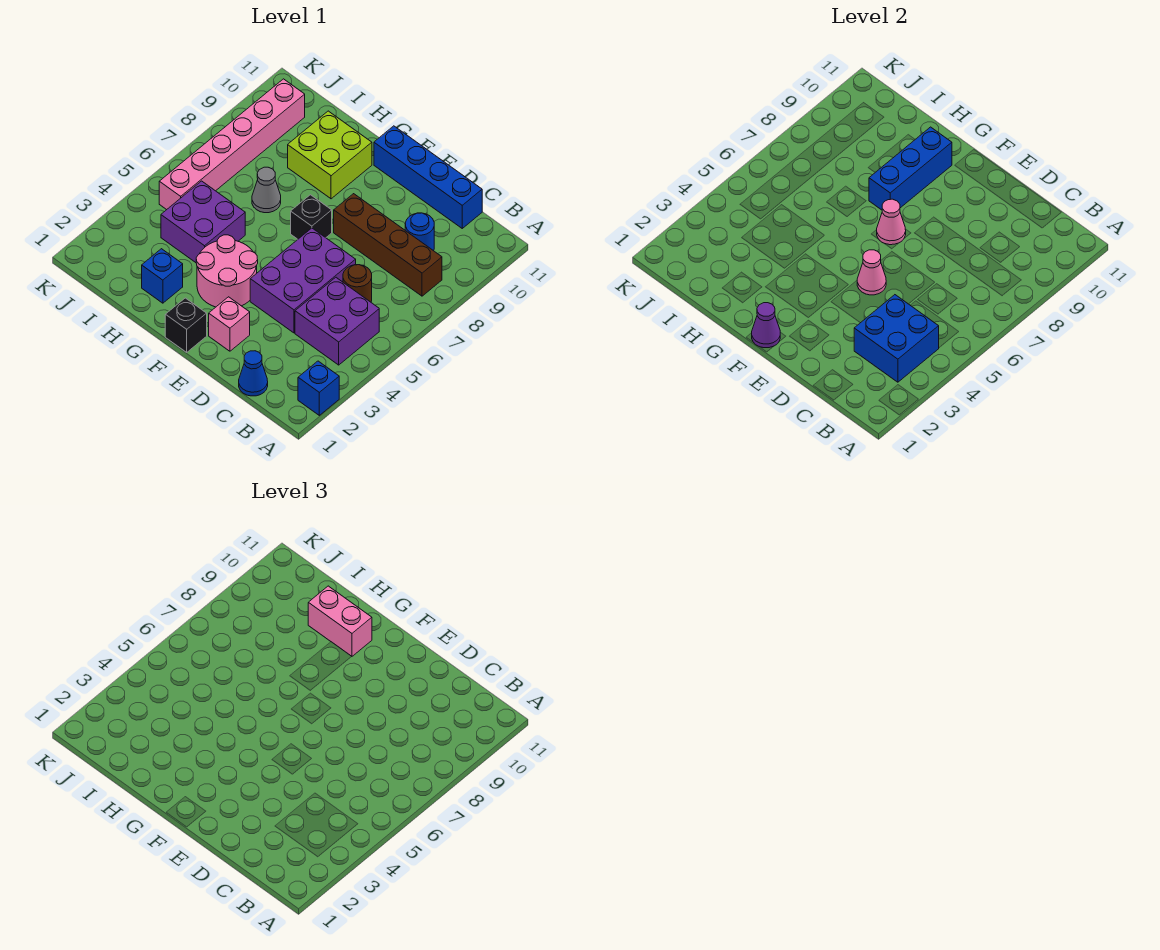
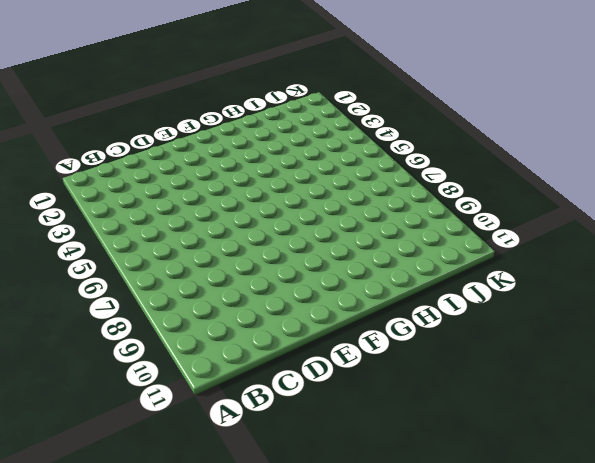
none -> blue brick A2 level 1
none -> purple brick B4:C5 level 1
none -> brown brick B8:E8 level 1

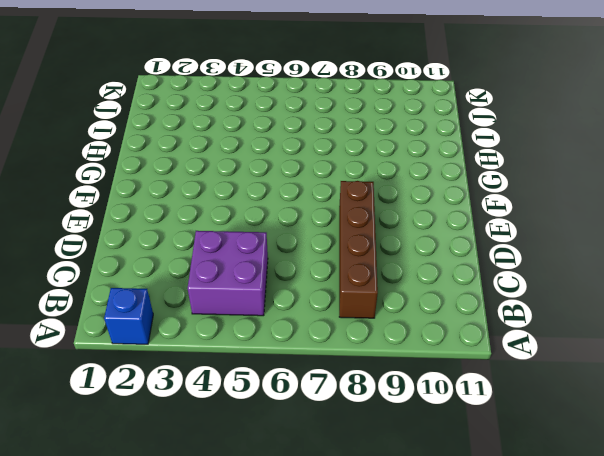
none -> blue cone C1 level 1
none -> brown round brick C6 level 1
none -> blue round brick C9 level 1

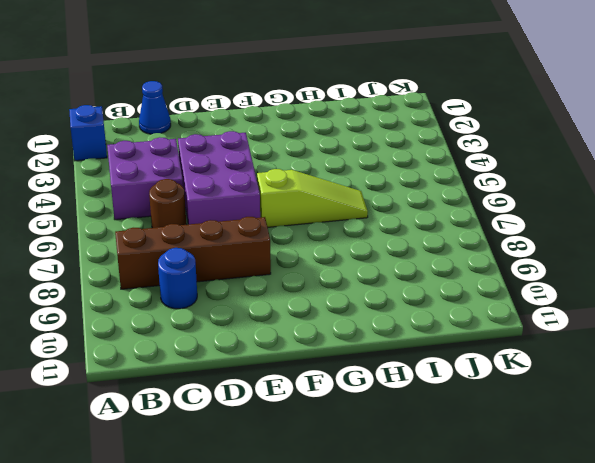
lime slope F6:H6 level 1 top F -> none
none -> blue brick C11:F11 level 1
none -> pink brick E2 level 1
none -> black brick F1 level 1

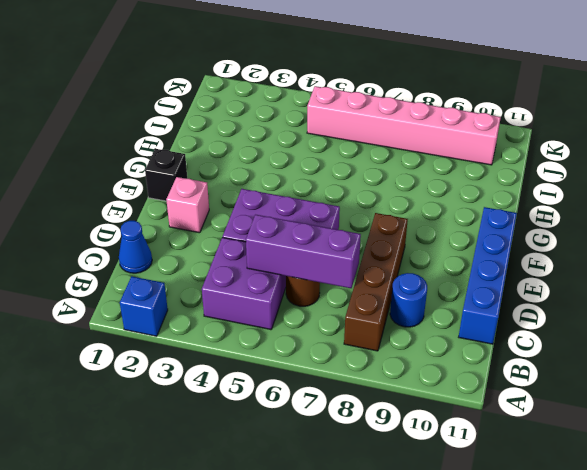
purple brick C5:C7 level 2 -> none
none -> pink round brick F3:G4 level 1
none -> black brick F7 level 1
none -> lime brick G9:H10 level 1

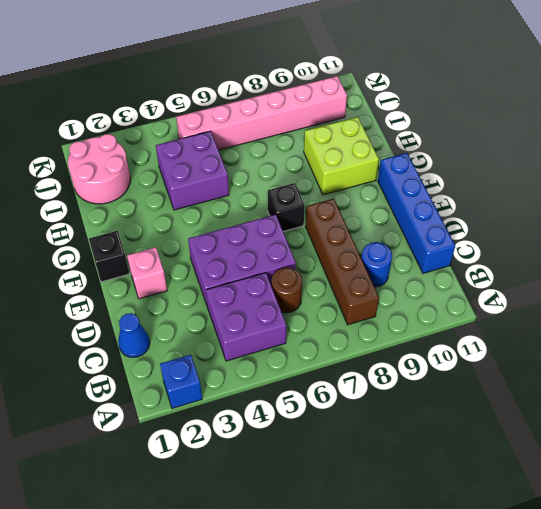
pink round brick I1:J2 level 1 -> pink round brick F3:G4 level 1
none -> blue brick H2 level 1
none -> grey cone H7 level 1
none -> blue brick B3:C4 level 2

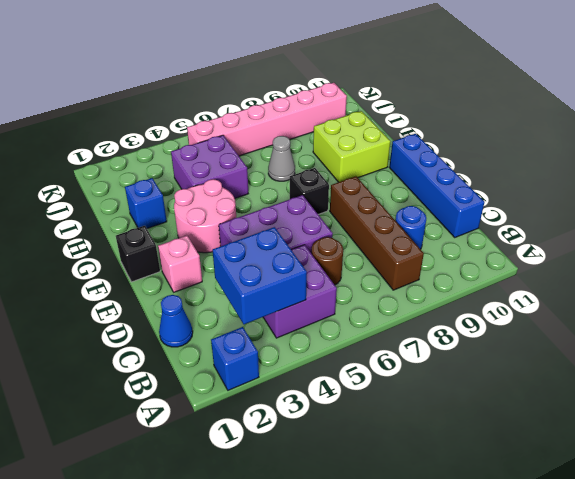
none -> pink cone E5 level 2
none -> purple cone F1 level 2
none -> pink cone F7 level 2

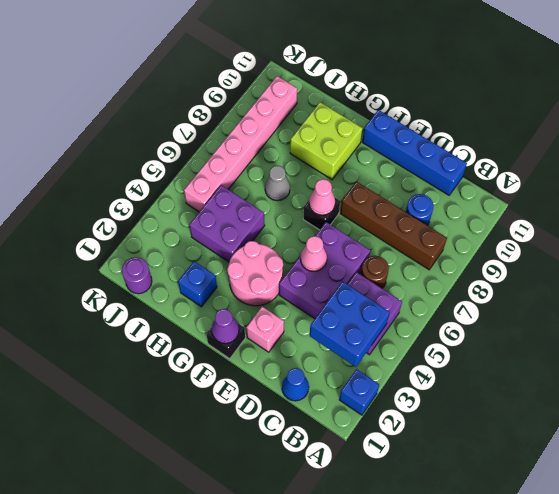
purple round brick J1 level 1 -> none
none -> blue brick G8:G10 level 2
none -> pink brick G10:H10 level 3

